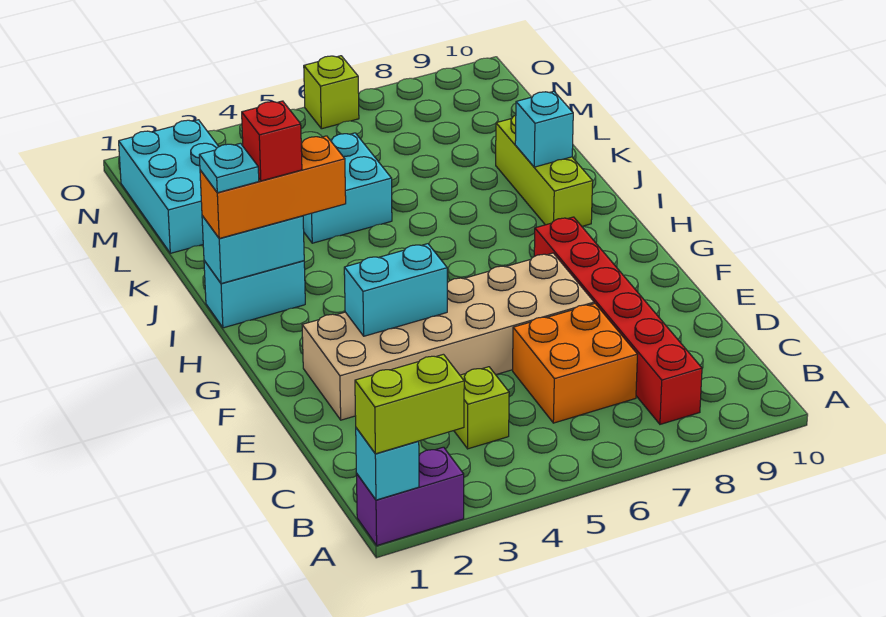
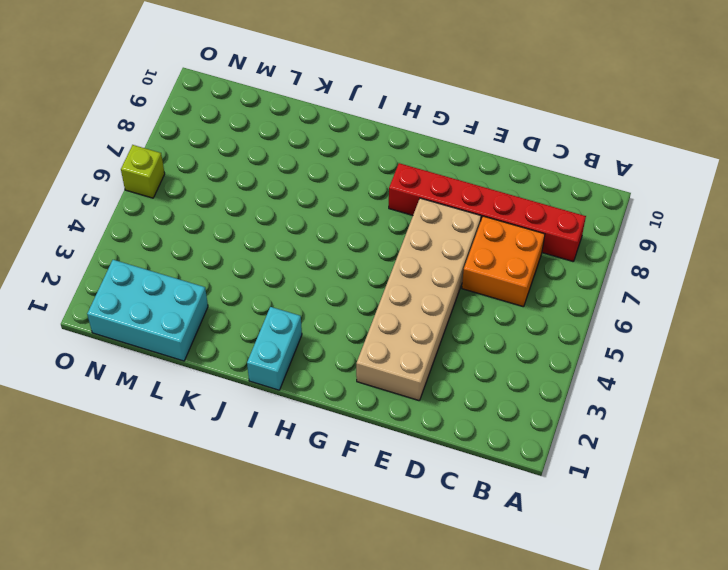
none -> purple brick A1:A2 level 1
none -> lime brick C4 level 1
none -> lime brick I9:K9 level 1

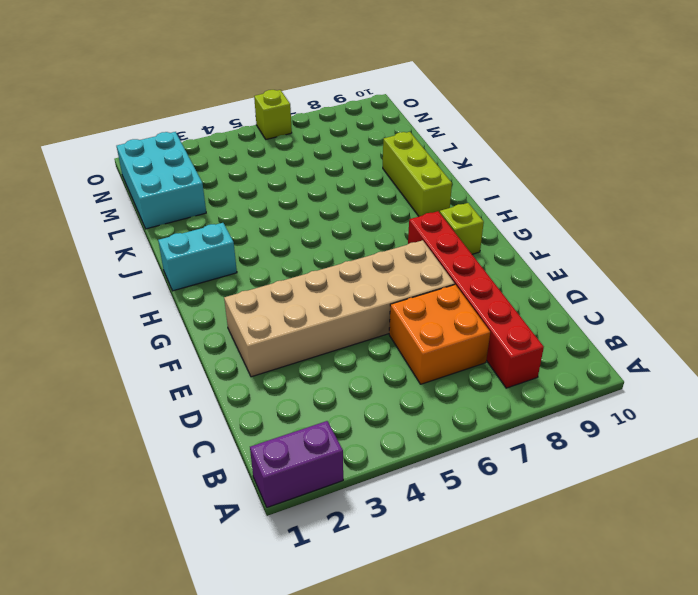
lime brick G9 level 1 -> lime brick C4 level 1
none -> cyan brick K4:L5 level 1
none -> cyan brick A1 level 2
none -> cyan brick F3:F4 level 2

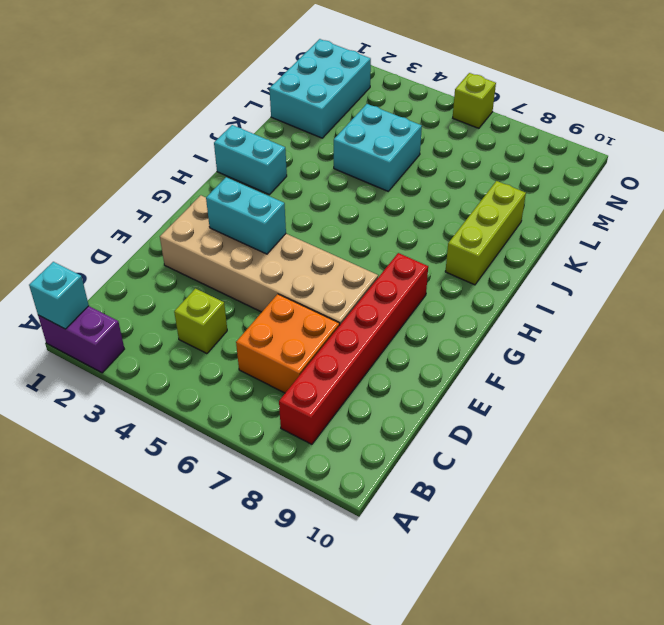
none -> cyan brick I1:I2 level 2
none -> cyan brick J9 level 2
none -> lime brick A1:A2 level 3

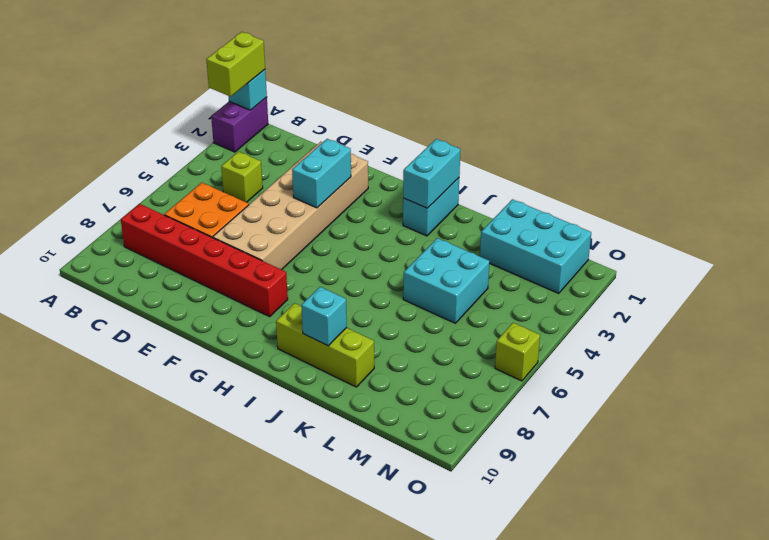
none -> orange brick I1:I3 level 3
none -> cyan plate I1 level 4
none -> red brick I2 level 4

